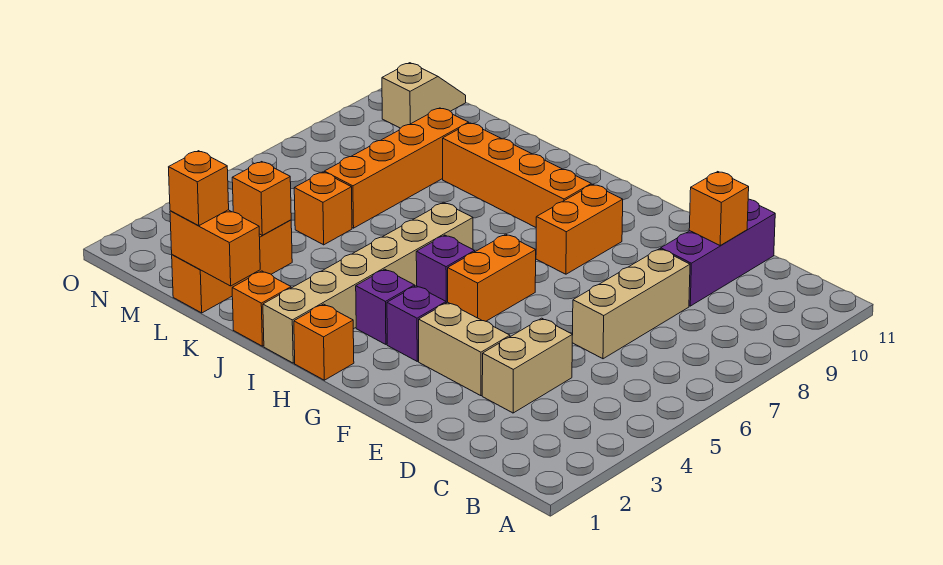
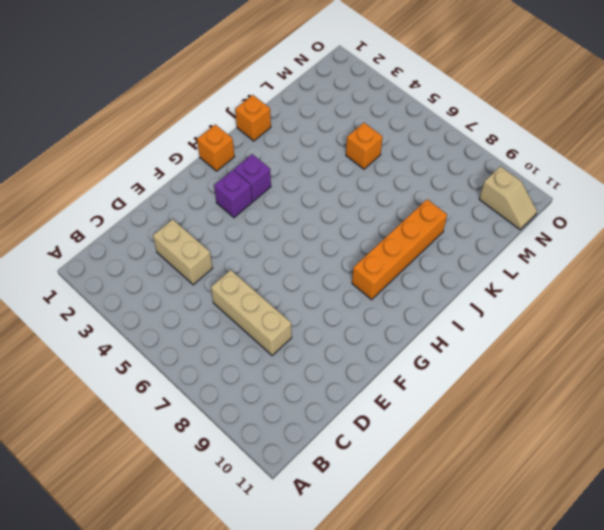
none -> purple brick D9:D11 level 1
none -> tan brick E3:F3 level 1
none -> orange brick G5:G6 level 1

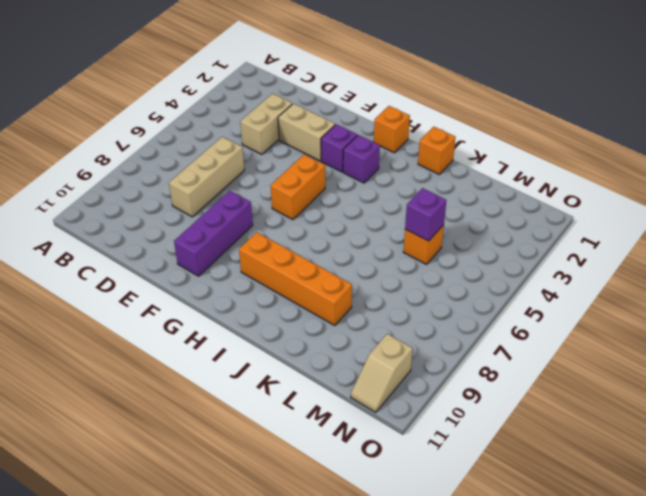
purple brick F8:F10 level 1 -> purple brick D9:D11 level 1
purple brick L5 level 2 -> purple brick H5 level 1
none -> orange brick G8:G9 level 1
none -> tan brick I1:I6 level 1
none -> orange brick L1:L3 level 1

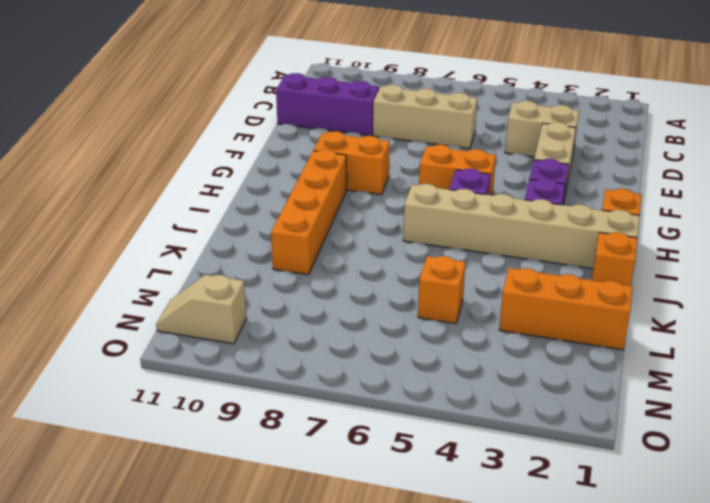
none -> orange brick L6:L9 level 1
none -> orange brick D10 level 2
none -> orange brick K1:L1 level 2

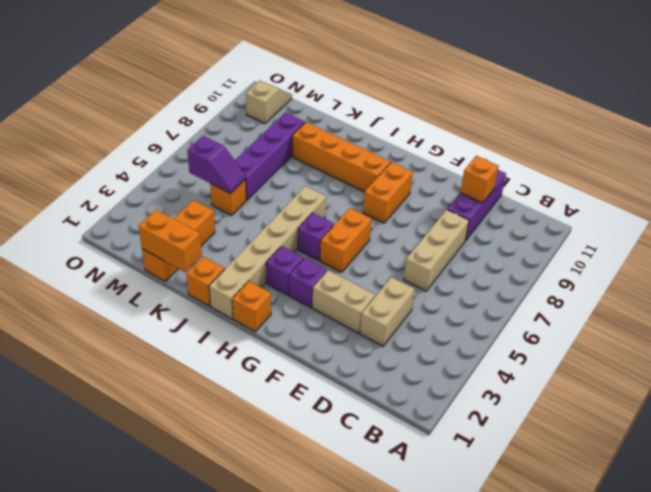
purple slope L5:M5 level 2 top M -> none
purple brick L6:L9 level 1 -> orange brick L6:L9 level 1
none -> orange brick L3 level 2
none -> orange brick L1 level 3

